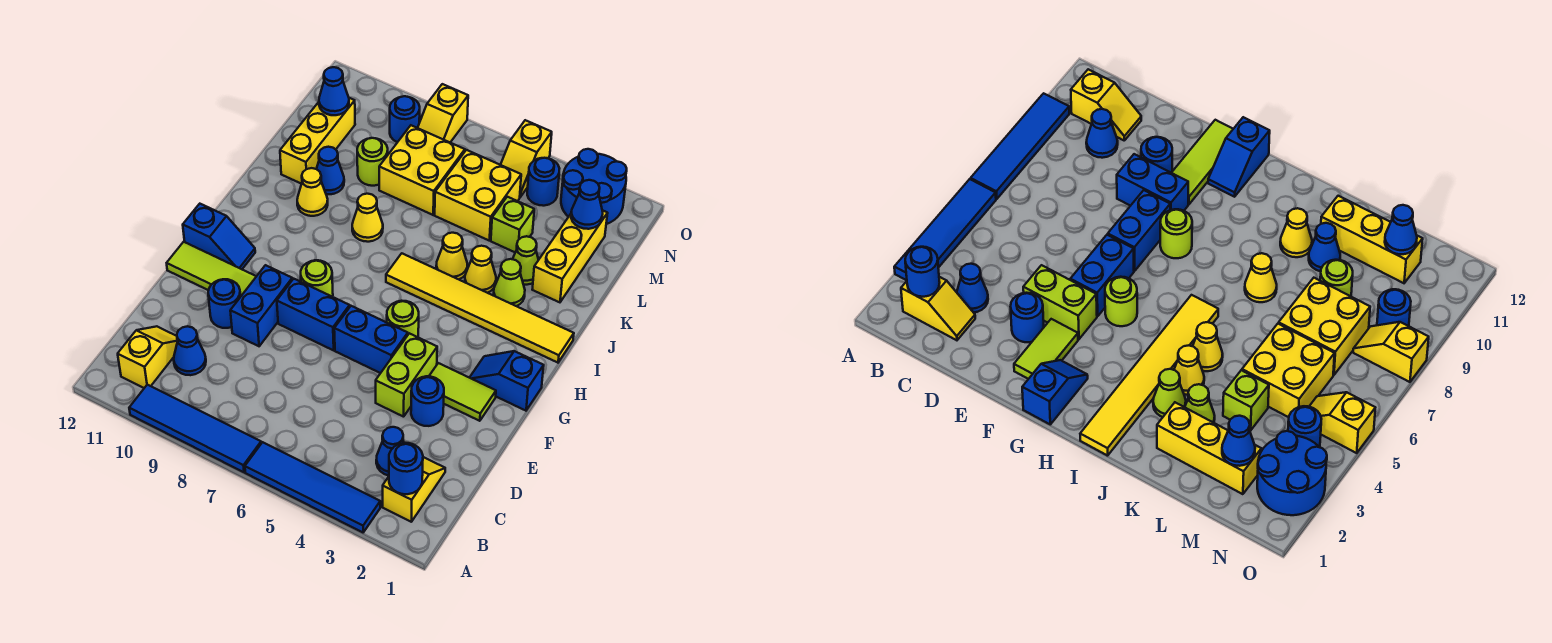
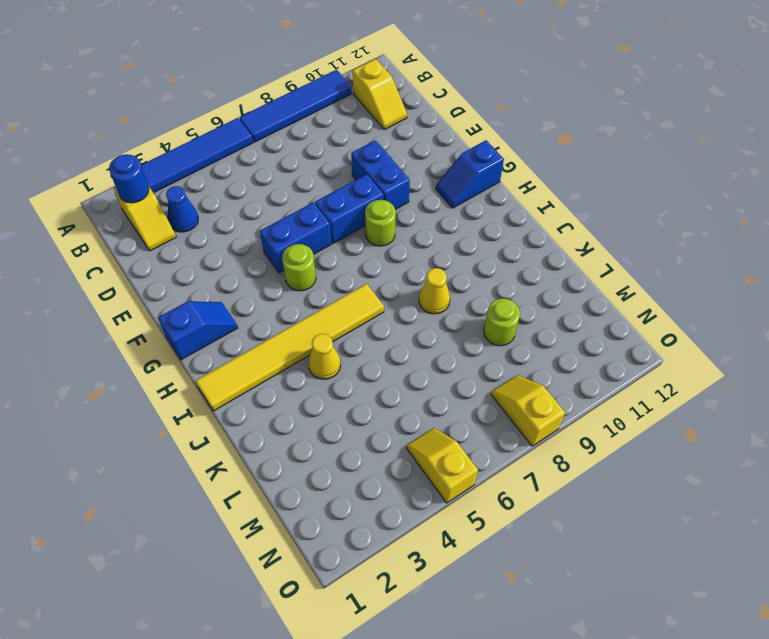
none -> blue cone C10 level 1
none -> blue round brick E3 level 1
none -> lime brick E4:F4 level 1
none -> blue round brick E10 level 1

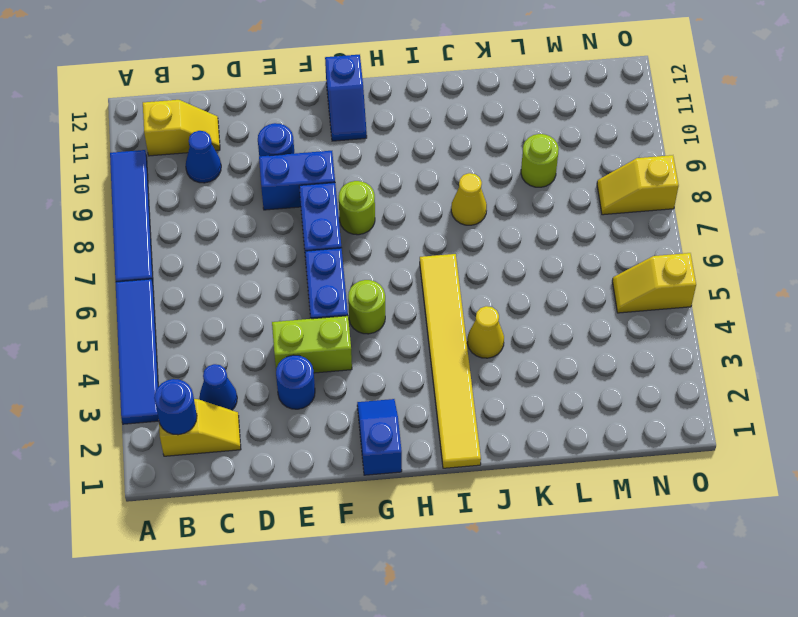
none -> lime tile F2:F3 level 1
none -> lime tile F10:F12 level 1
none -> lime cone J3 level 1
none -> yellow cone J5 level 1

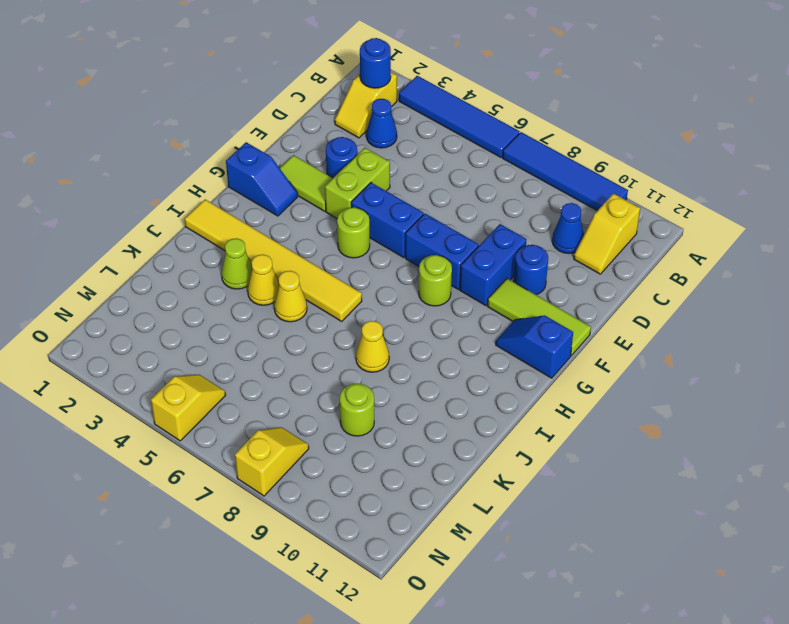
none -> yellow cone J10 level 1
none -> yellow brick K2:M2 level 1
none -> lime cone K3 level 1
none -> blue cone K10 level 1

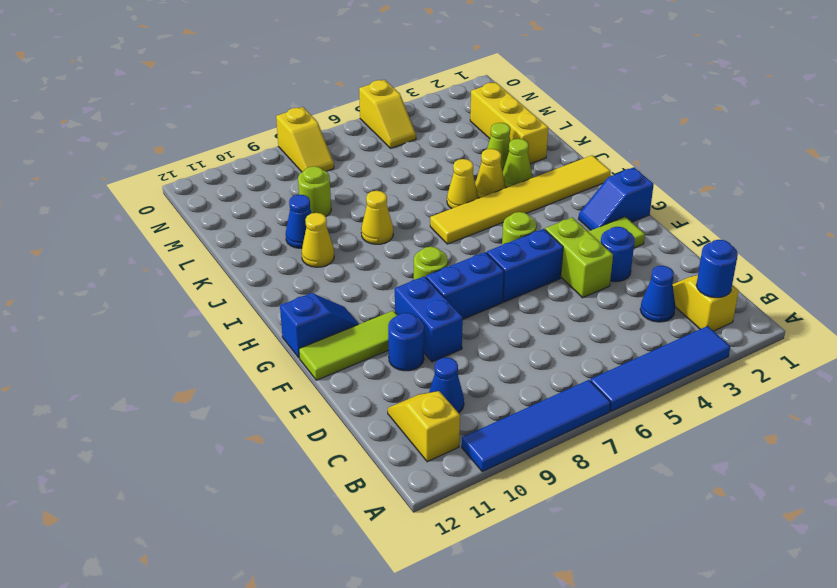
none -> yellow brick K11:M11 level 1
none -> lime brick L4 level 1
none -> yellow brick L5:M6 level 1
none -> yellow brick L7:M8 level 1

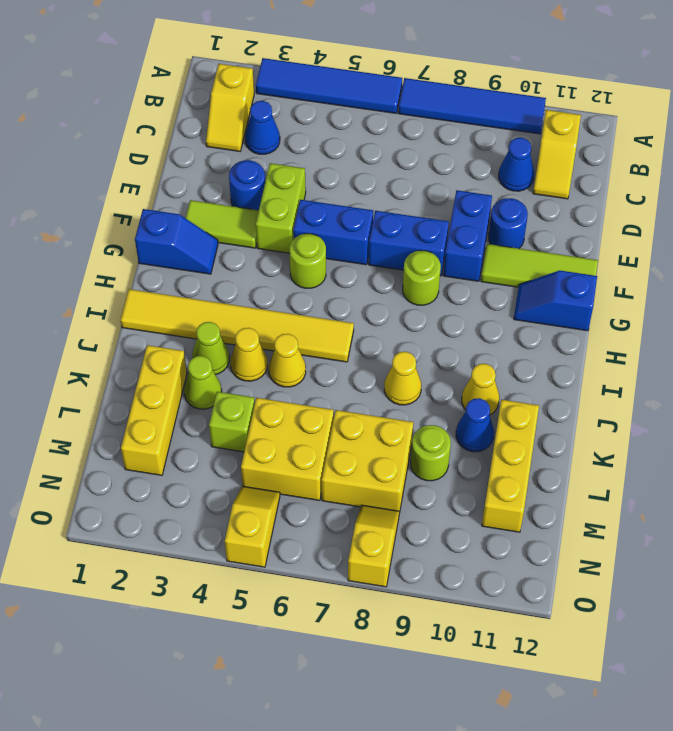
none -> blue round brick N2:O3 level 1
none -> blue round brick N4 level 1
none -> blue round brick N9 level 1
none -> blue round brick B2 level 2

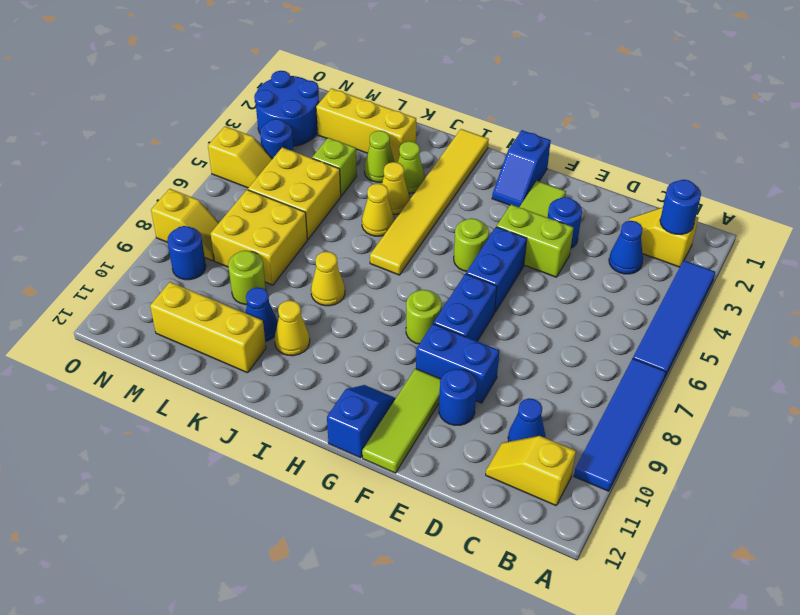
none -> blue cone M2 level 2
none -> blue cone M11 level 2

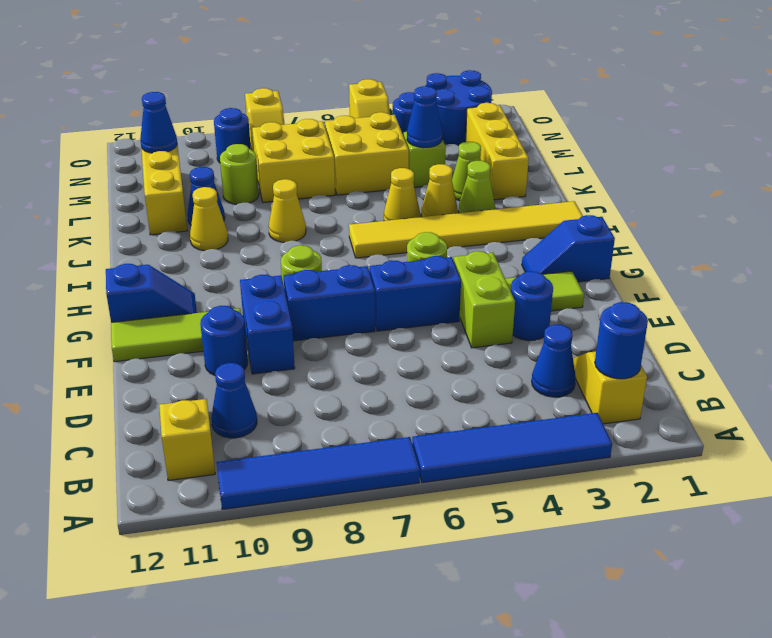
blue cone L4 level 2 -> blue cone M2 level 2

